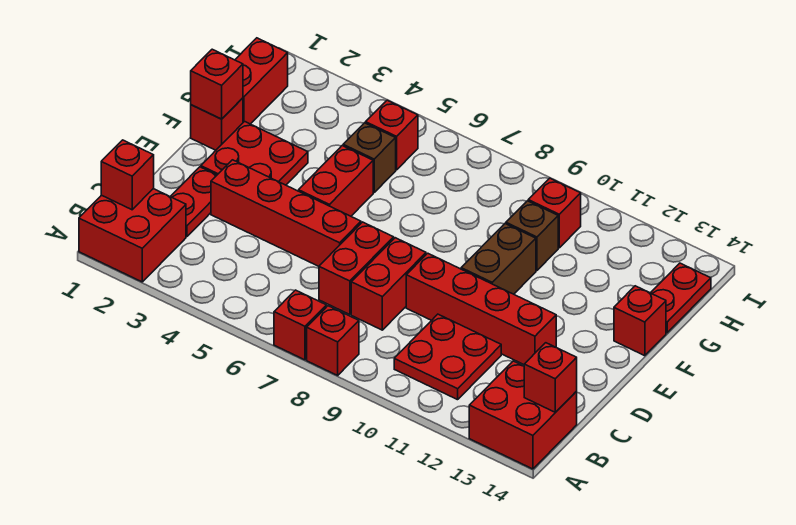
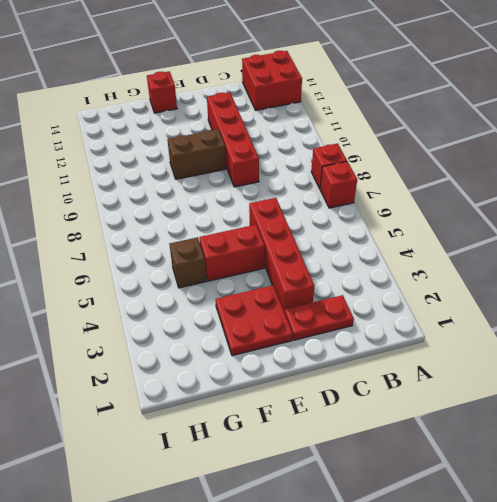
none -> red brick A1:B2 level 1
none -> red plate B10:C11 level 1
none -> red brick C7:D7 level 1

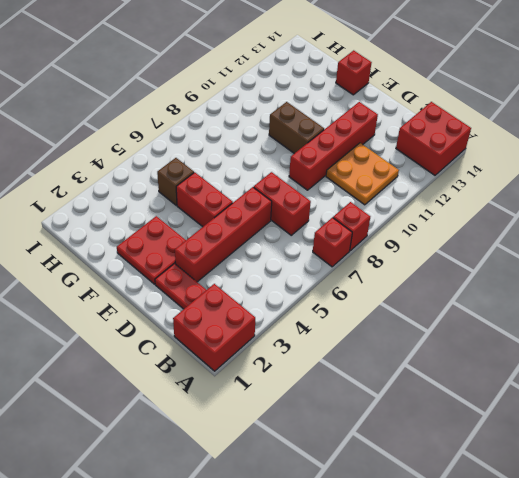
orange plate B10:C11 level 1 -> red plate B10:C11 level 1
none -> red brick C8:D8 level 1
none -> red brick F1 level 1
none -> red brick G1:H1 level 1

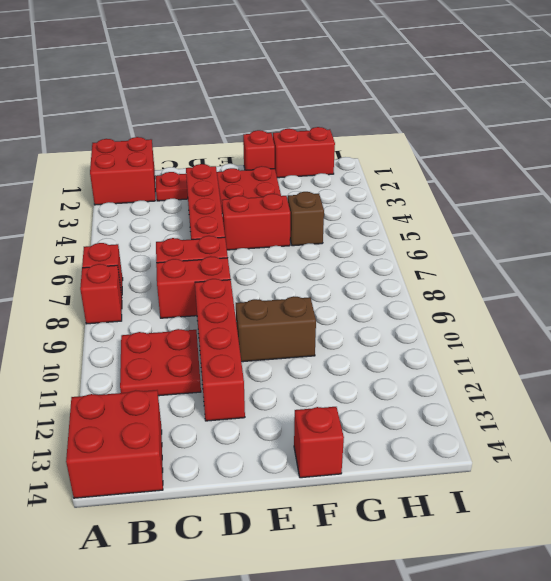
none -> brown brick G10 level 1
none -> red plate G14:H14 level 1
none -> red brick H5 level 1

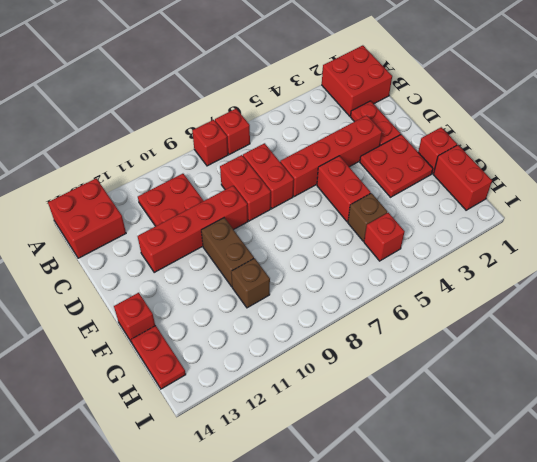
none -> red brick H10 level 1
none -> red brick B1 level 2
none -> red brick B14 level 2

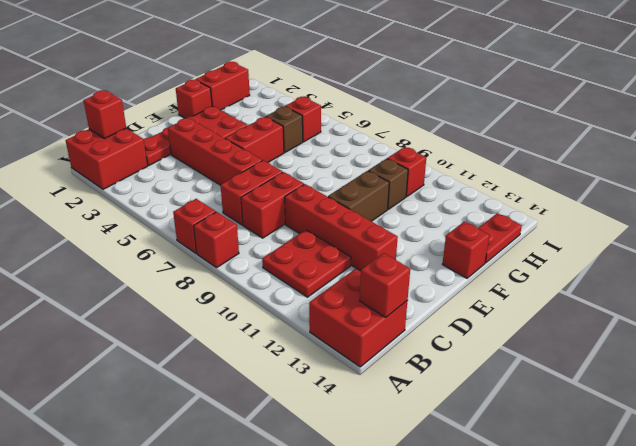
none -> red brick F1 level 2

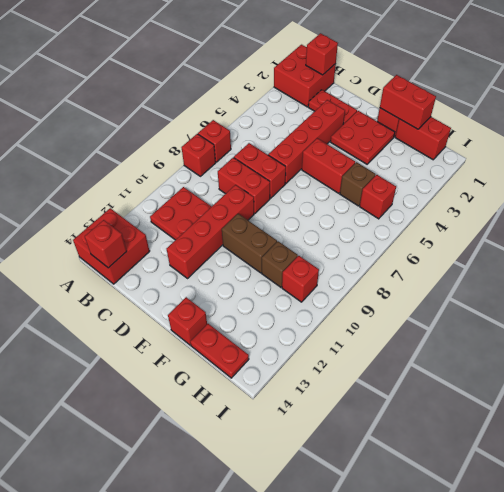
red brick F1:G1 level 2 -> red brick F1 level 2

